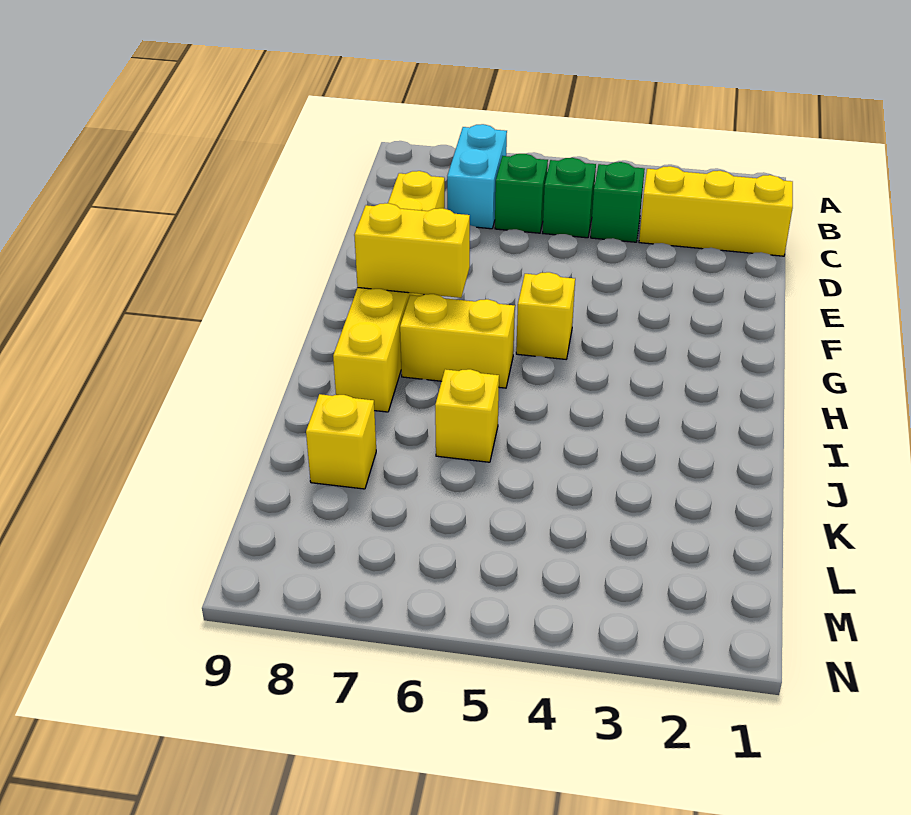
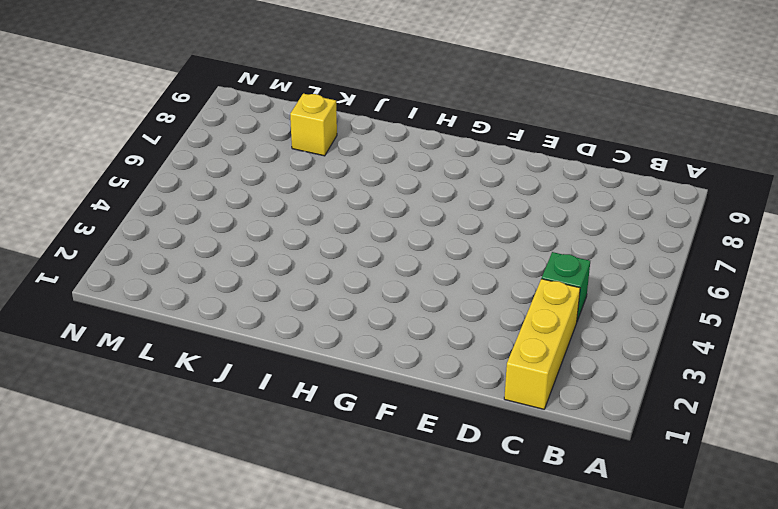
none -> cyan brick B7:C7 level 1
none -> green brick C5 level 1

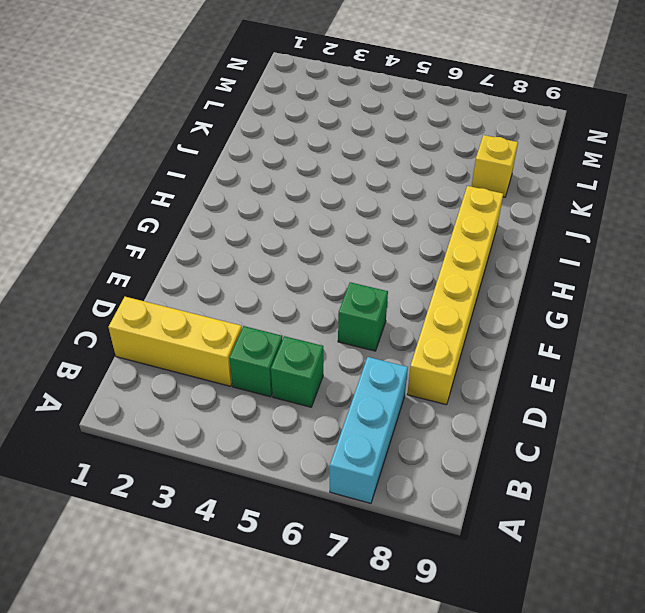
cyan brick A7:C7 level 1 -> cyan brick B7:C7 level 1
green brick E6 level 1 -> green brick C6 level 1
none -> yellow brick G5 level 1
none -> yellow brick H6:H7 level 1

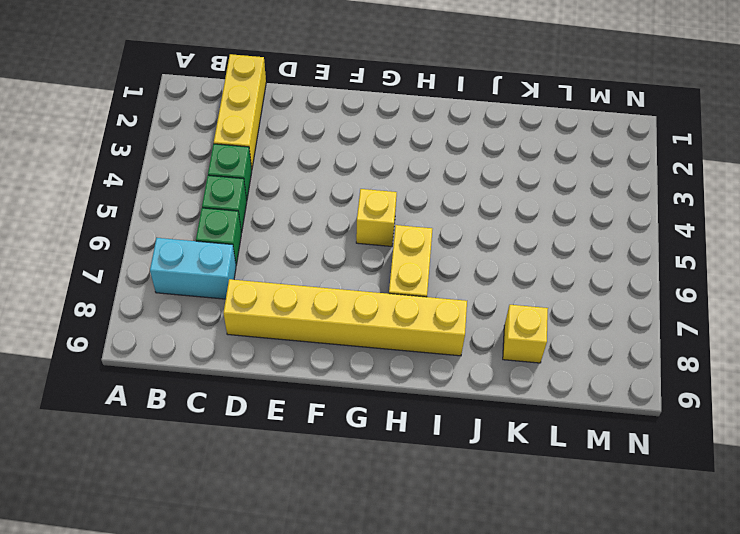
none -> yellow brick J6 level 1
none -> yellow brick G7:G8 level 2

